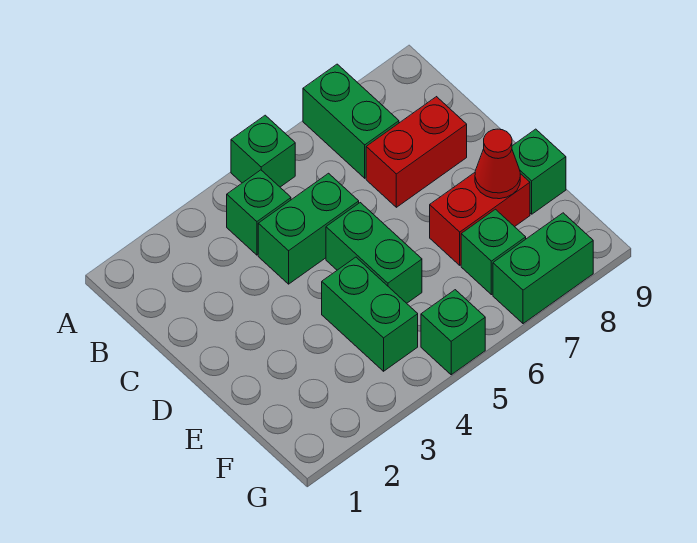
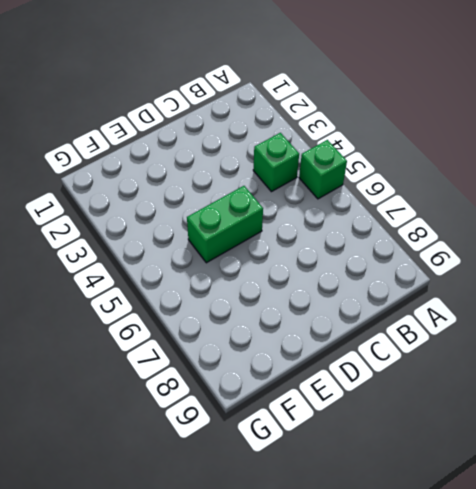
none -> green brick A7:B7 level 1
none -> green brick C4:C5 level 1
none -> red brick C7:C8 level 1

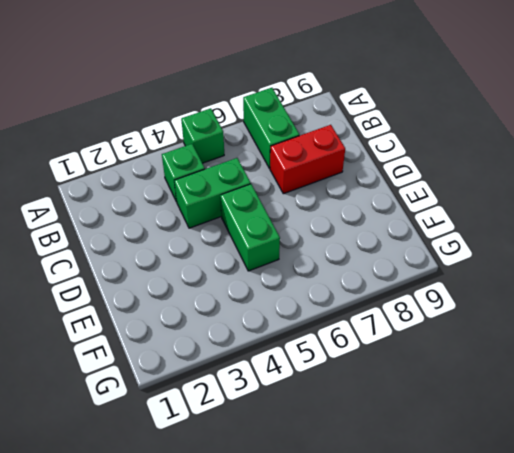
none -> green brick E4:F4 level 1
none -> red brick E7:E8 level 1
none -> green brick E9 level 1

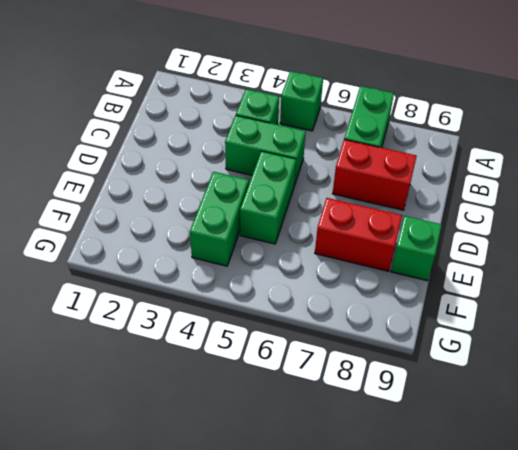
none -> green brick F7 level 1
none -> green brick G5 level 1
none -> green brick G7:G8 level 1

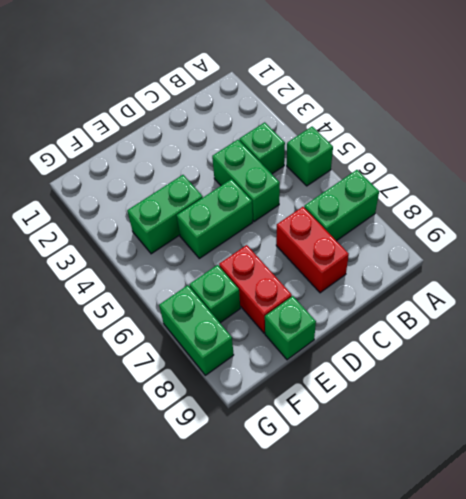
none -> green brick G5 level 1
none -> red cone E8 level 2

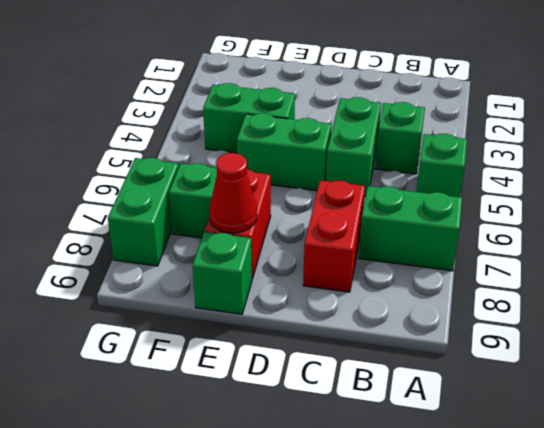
none -> green brick G5 level 1

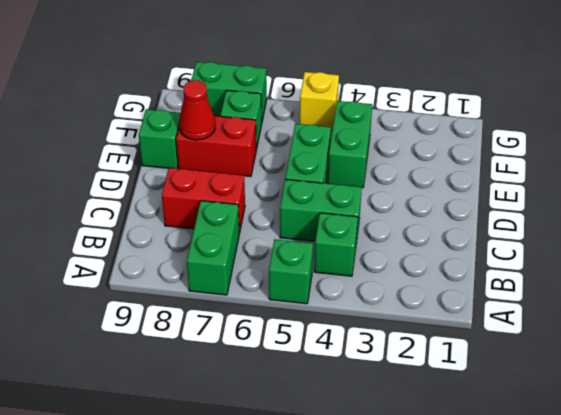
yellow brick G5 level 1 -> green brick G5 level 1

